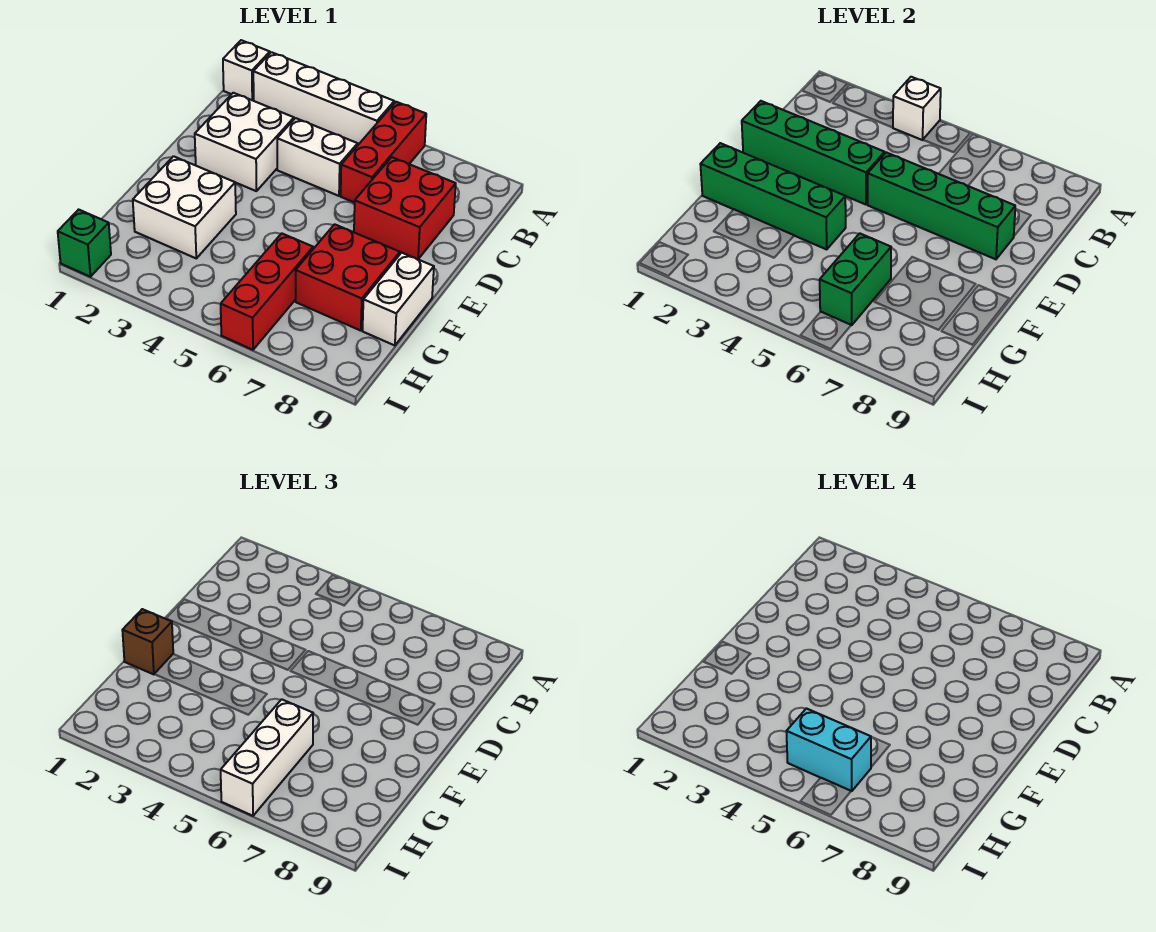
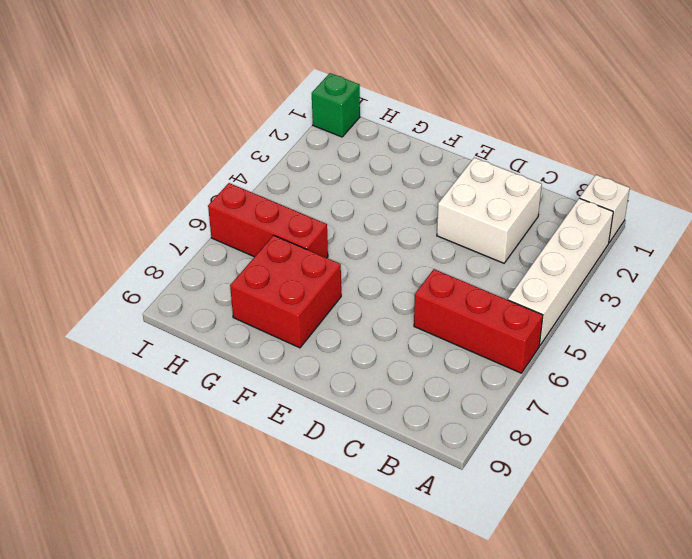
none -> white brick C4:C5 level 1
none -> red brick C7:D8 level 1
none -> white brick F2:G3 level 1

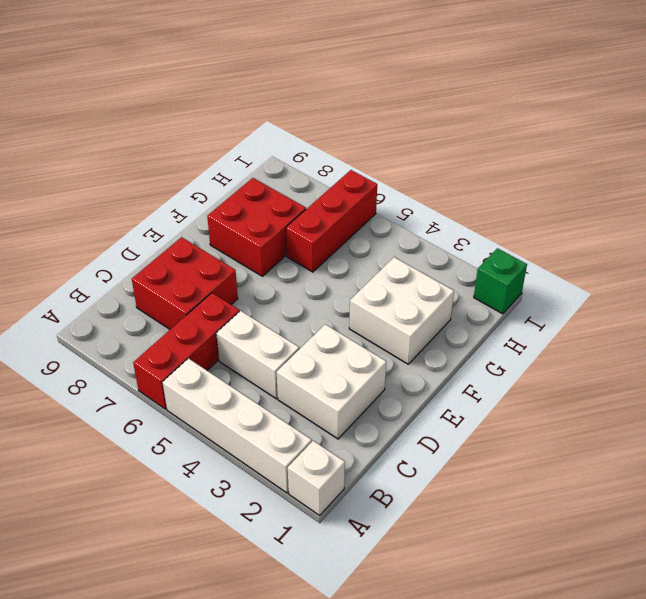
none -> white brick F9:G9 level 1
none -> white brick A4 level 2
none -> green brick D1:D4 level 2

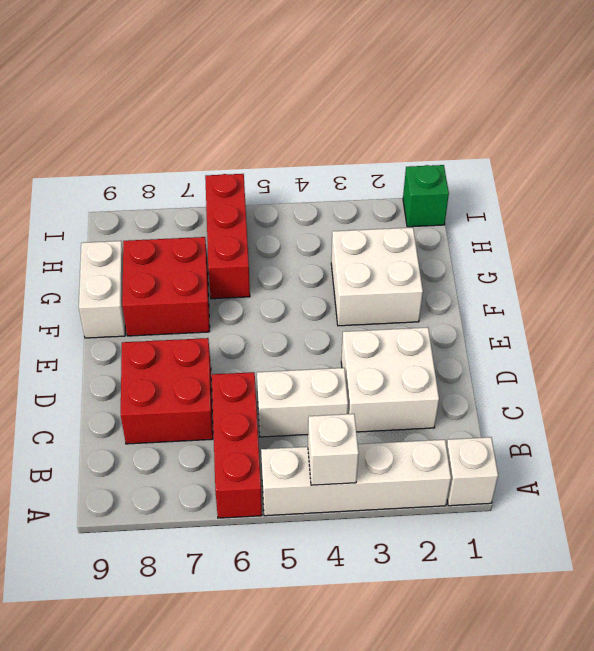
none -> green brick D1:D4 level 2
none -> green brick D5:D8 level 2
none -> green brick F1:F4 level 2

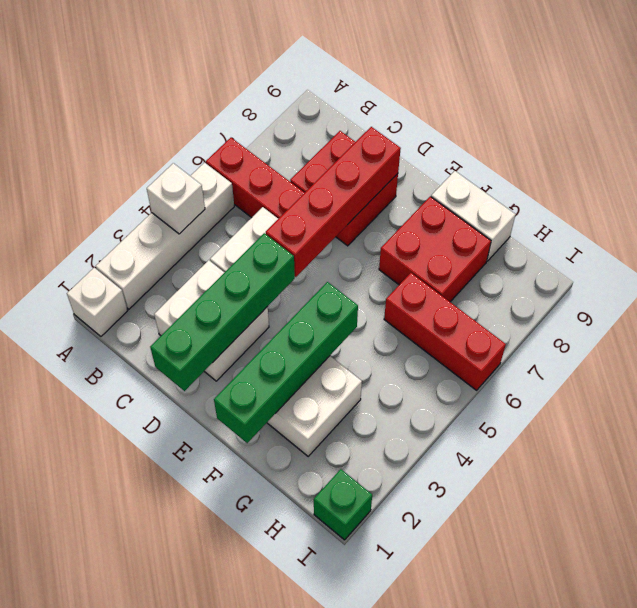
red brick D5:D8 level 2 -> green brick D5:D8 level 2
none -> green brick G6:H6 level 2
none -> brown brick F1 level 3
none -> white brick G6:I6 level 3

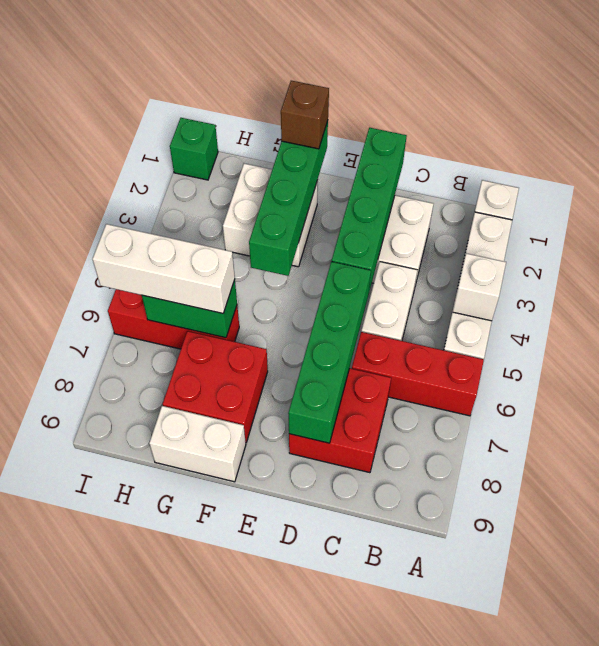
none -> cyan brick H5:H6 level 4

